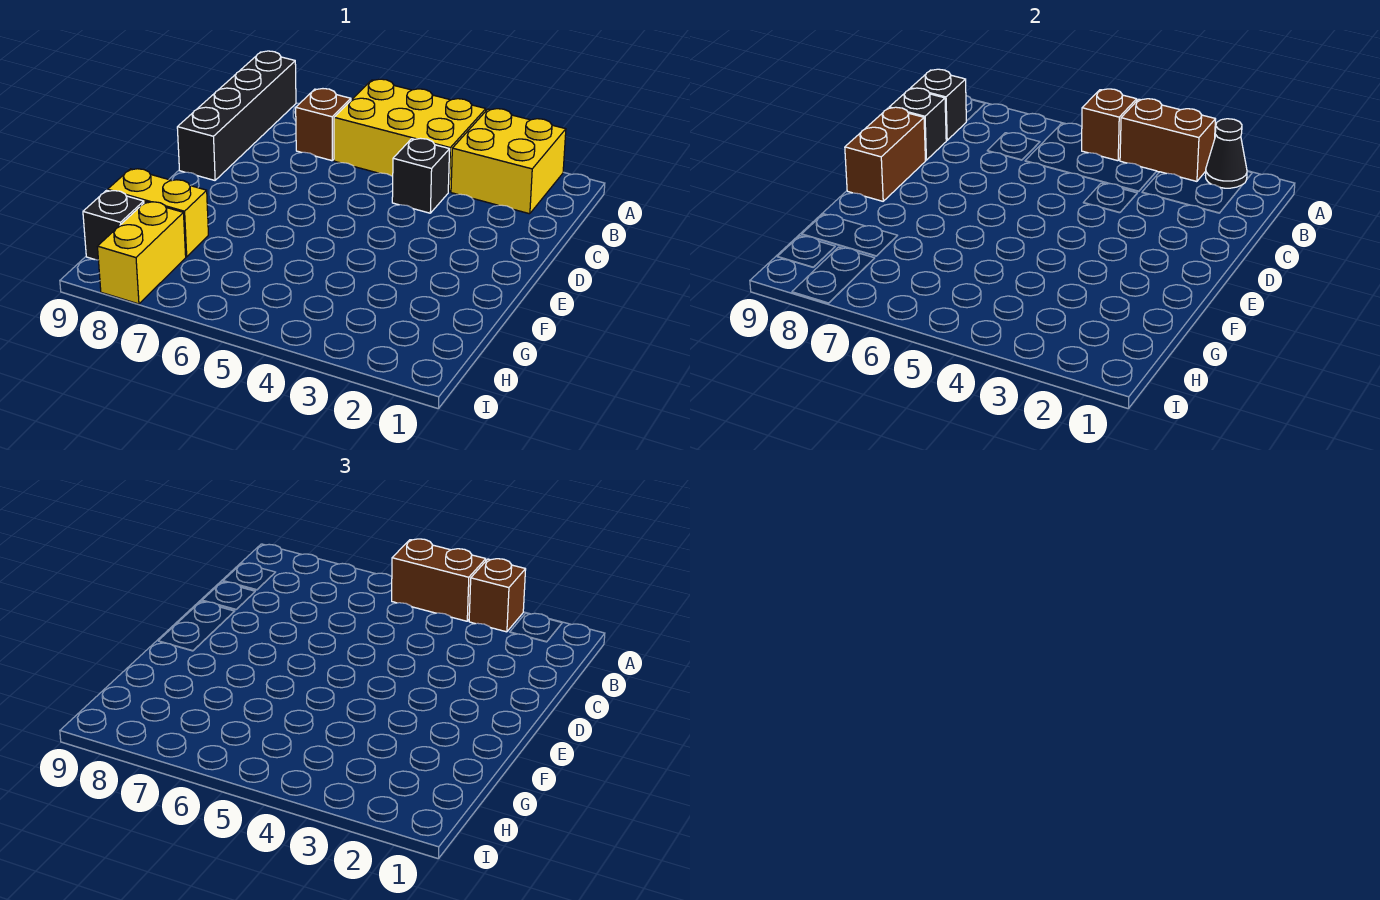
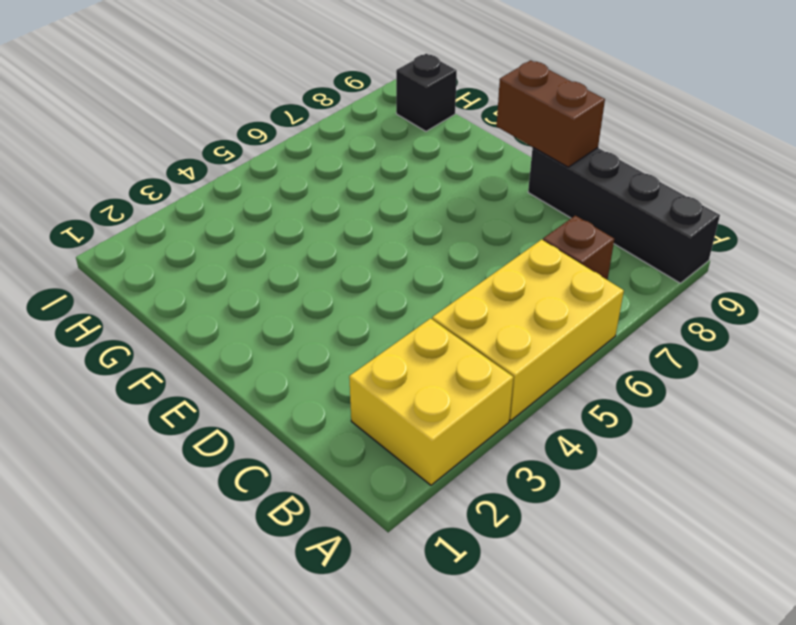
none -> black brick C4 level 1
none -> yellow brick G8:G9 level 1
none -> yellow brick H8:I8 level 1

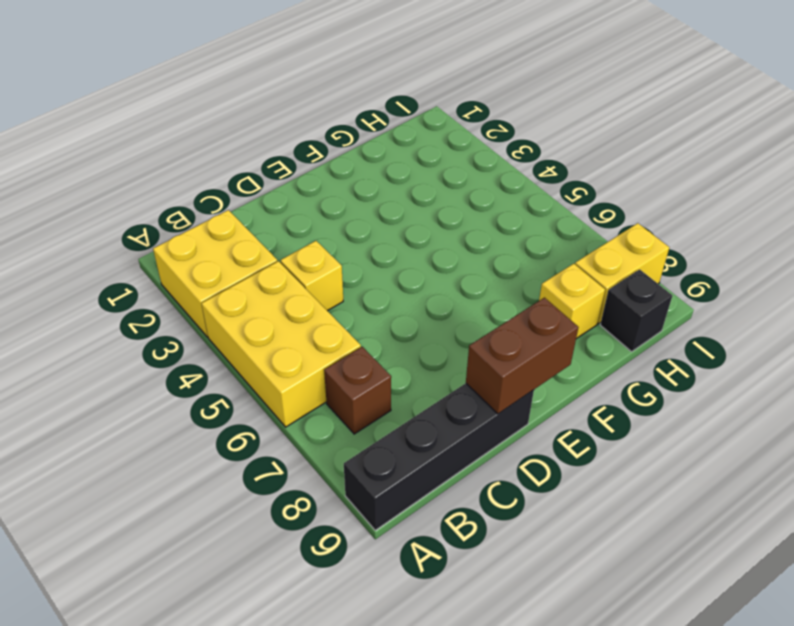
yellow brick C4 level 1 -> black brick C4 level 1
yellow brick G8 level 1 -> yellow brick G8:G9 level 1
none -> black cone A2 level 2
none -> brown brick A3:A4 level 2
none -> brown brick A5 level 2

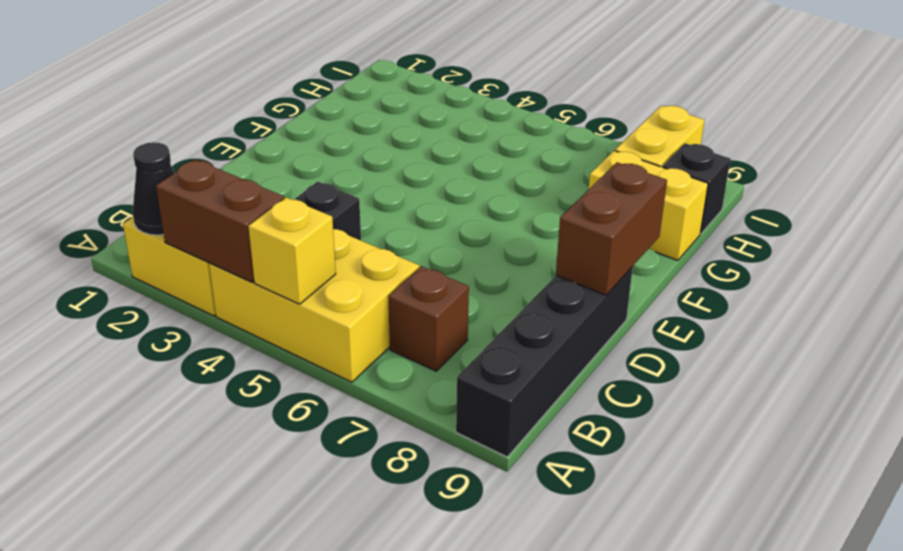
yellow brick A5 level 2 -> brown brick A5 level 2
none -> black brick B9 level 2
none -> black brick C9 level 2
none -> brown brick A3 level 3

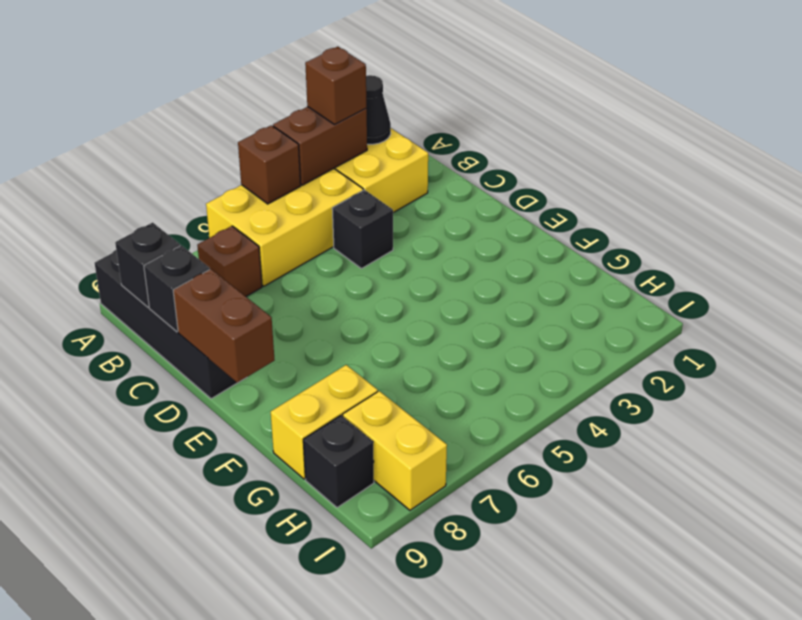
none -> brown brick A4:A5 level 3

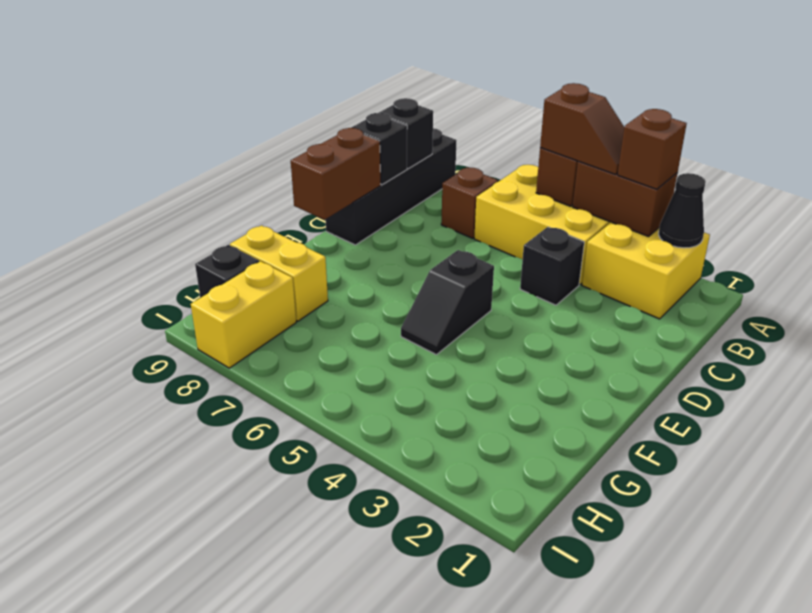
brown slope A4:A5 level 3 top 5 -> brown brick A4:A5 level 3
black slope E5:F5 level 1 top E -> none

